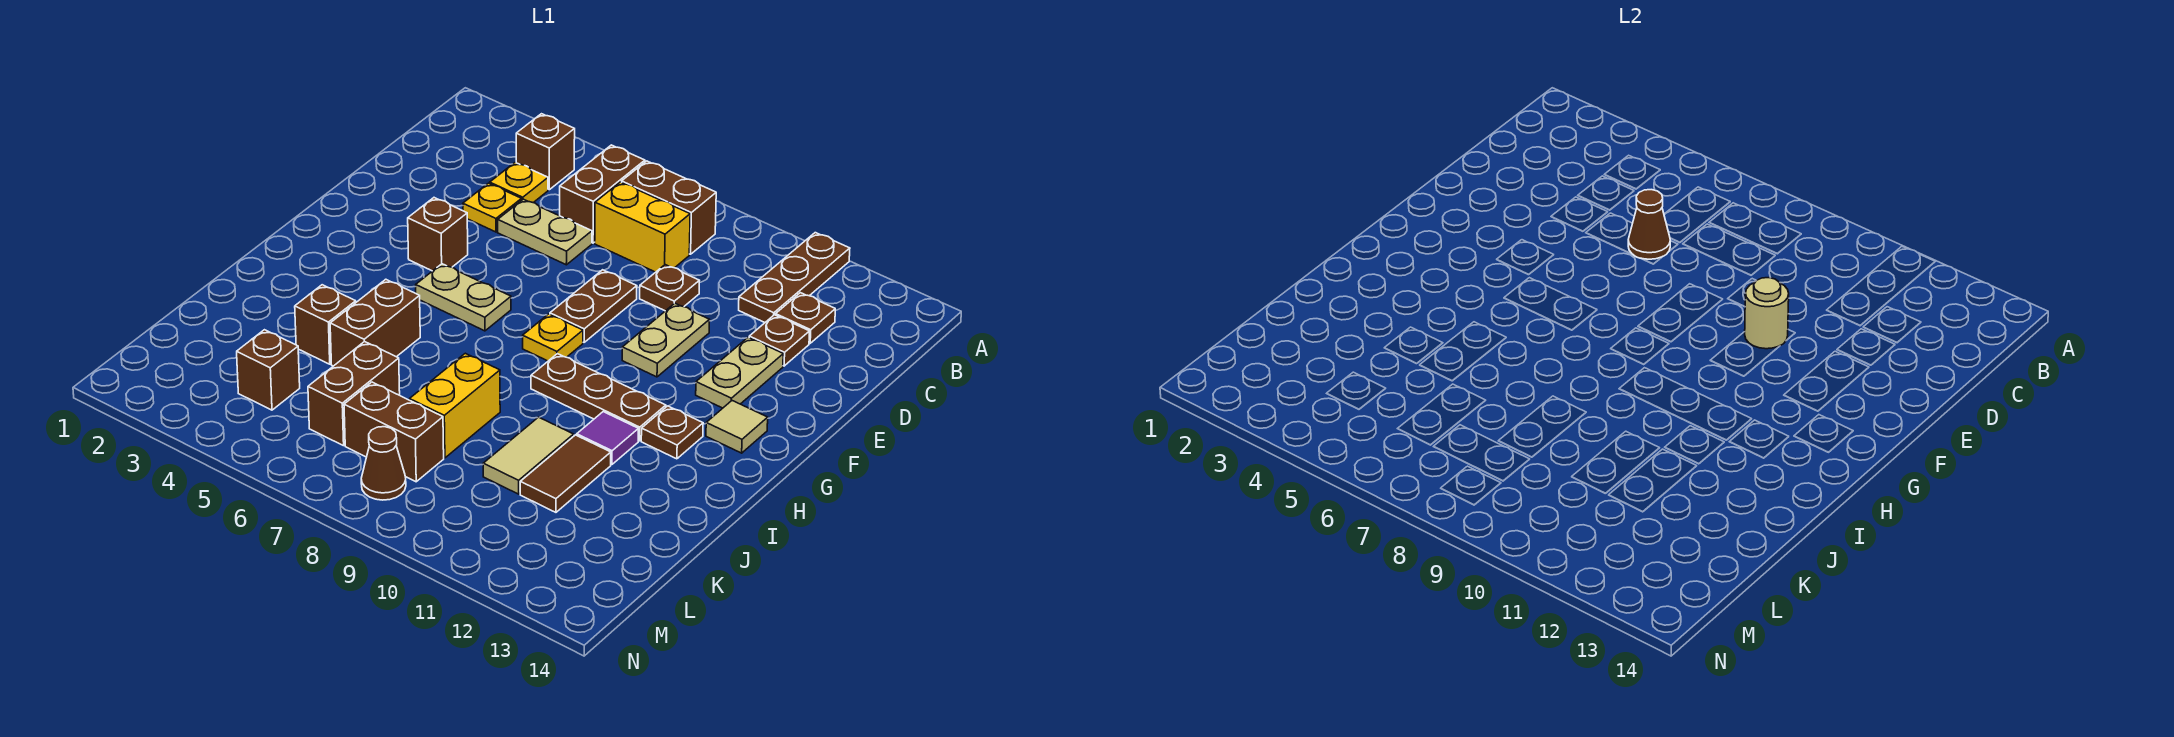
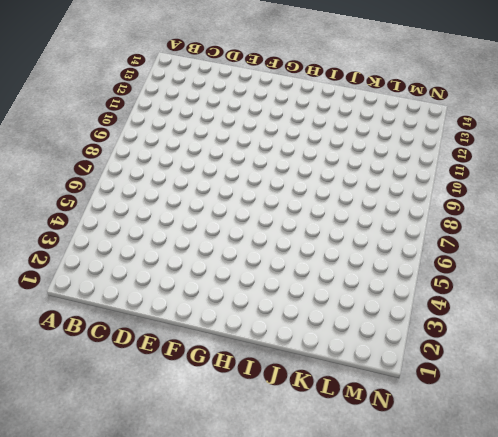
none -> brown plate A11:C11 level 1
none -> brown brick B4 level 1
none -> brown brick B6:C6 level 1
none -> brown brick B7:B8 level 1

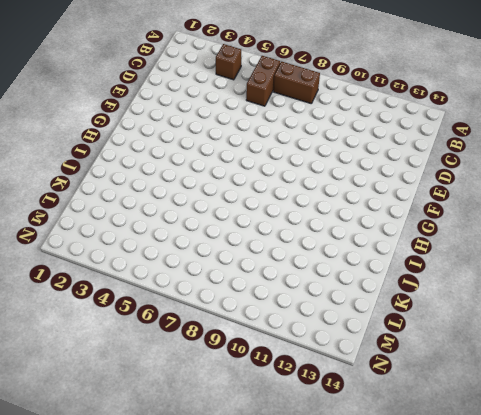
none -> brown plate A11:C11 level 1
none -> yellow plate C4 level 1
none -> yellow brick C7:C8 level 1
none -> brown plate C12 level 1

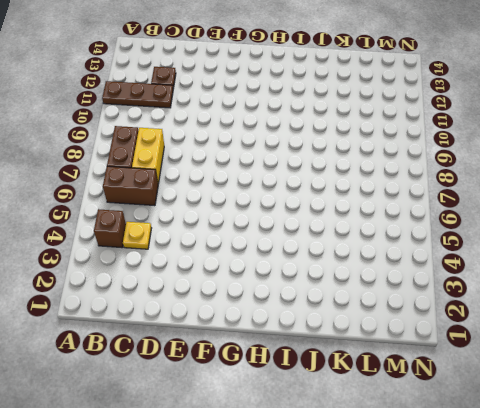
none -> yellow plate D4 level 1
none -> tan plate D5:D6 level 1
none -> brown plate D9 level 1
none -> brown plate D12 level 1

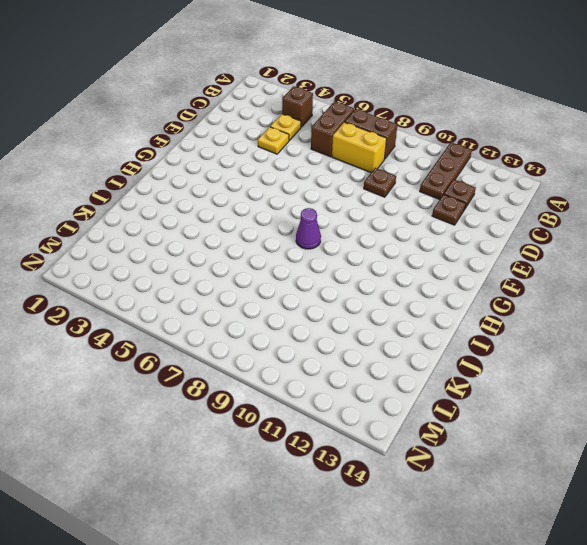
purple cone H8 level 1 -> none
none -> tan plate D5:D6 level 1
none -> brown plate E8:F8 level 1
none -> tan plate E10:F10 level 1
none -> tan plate E12:F12 level 1

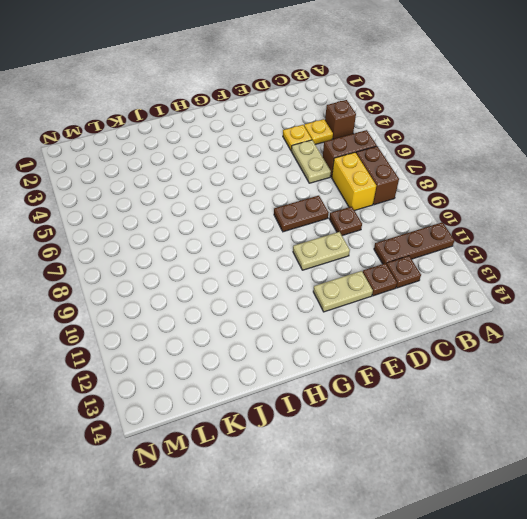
none -> brown brick F4 level 1
none -> tan plate G5:G6 level 1
none -> yellow plate G8 level 1
none -> tan tile G13 level 1

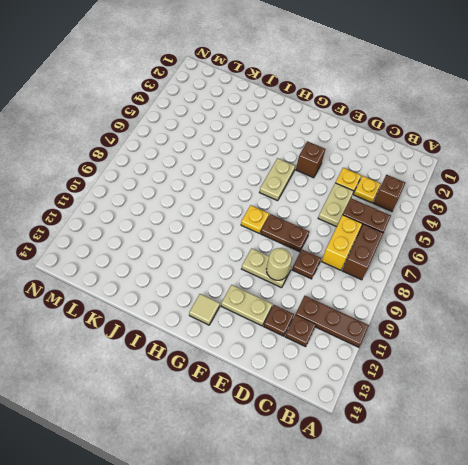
none -> brown plate H9:H11 level 1
none -> brown plate H12 level 1
none -> brown brick I5:J5 level 1
none -> purple tile I11 level 1

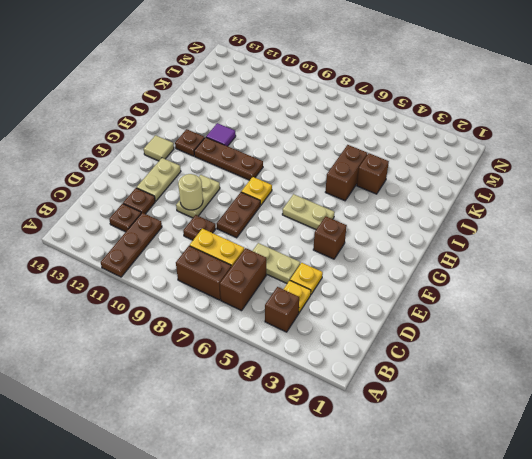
none -> yellow brick J8:K8 level 1
none -> tan tile J10:K10 level 1
none -> brown tile J11:K11 level 1
none -> brown brick K6:L6 level 1

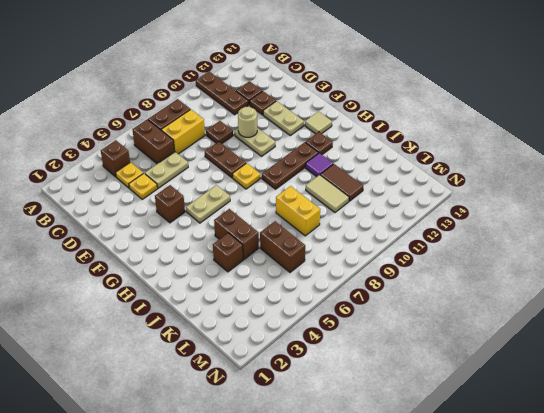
none -> brown brick L4 level 1
none -> brown brick L7:L8 level 1
none -> brown cone M8 level 1
none -> brown cone D6 level 2

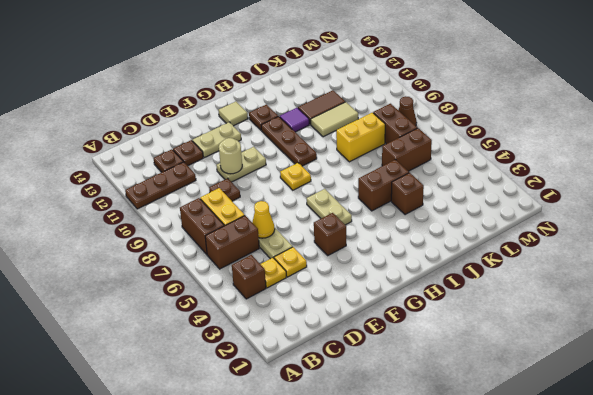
yellow cone D6 level 2 -> brown cone D6 level 2
none -> brown plate E8:F8 level 1
none -> brown brick L4 level 1

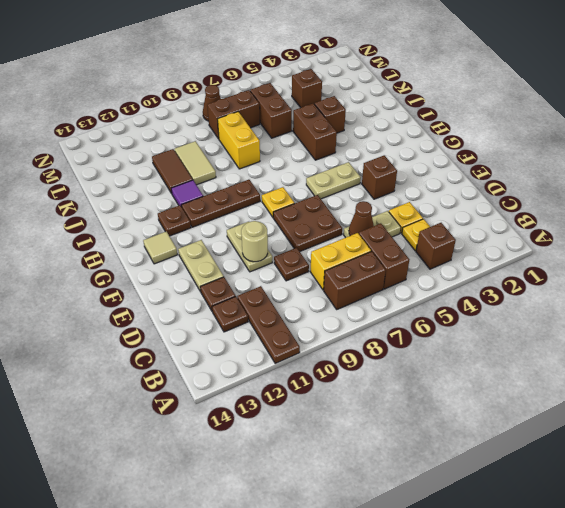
brown plate E7:F8 level 1 -> brown plate E8:F8 level 1

